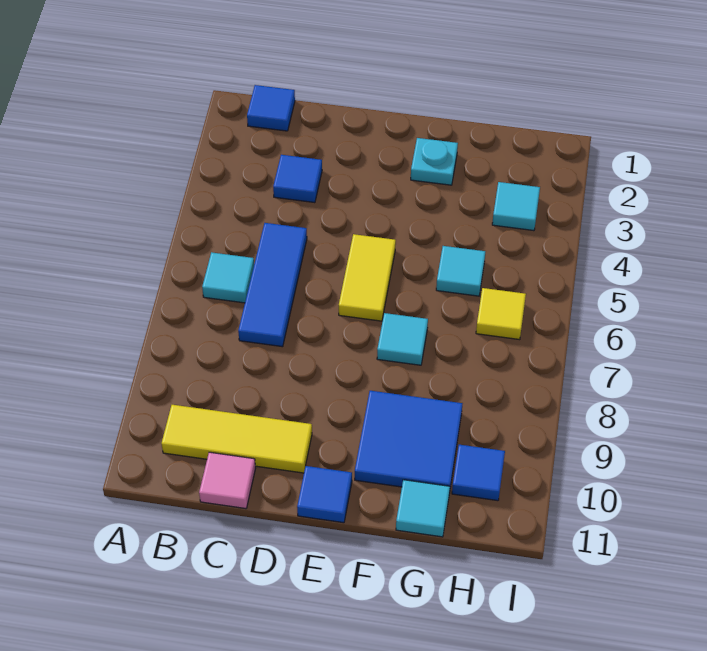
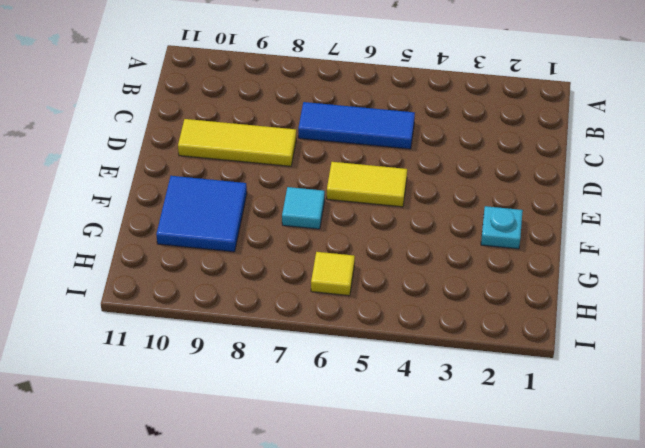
yellow tile D8:D10 level 1 -> yellow tile B10:D10 level 1
none -> blue tile B1 level 1
none -> cyan tile B6 level 1
none -> blue tile C3 level 1

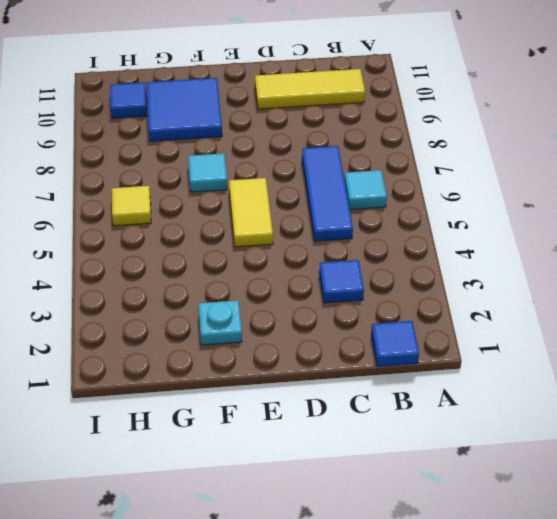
none -> pink tile C11 level 1
none -> blue tile E11 level 1
none -> cyan tile G5 level 1

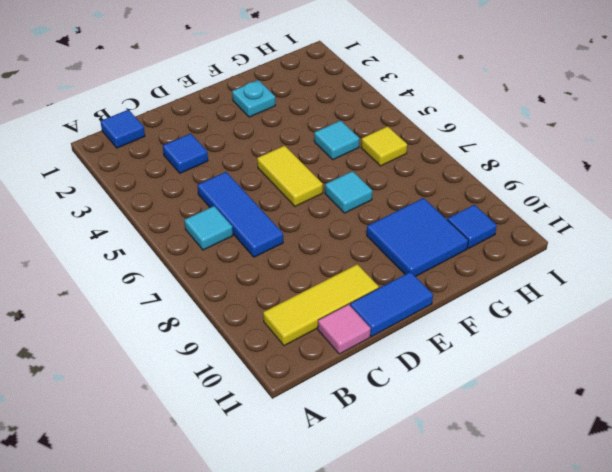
blue tile D11:E11 level 1 -> blue tile E11 level 1
none -> cyan tile G11 level 1
none -> cyan tile H3 level 1

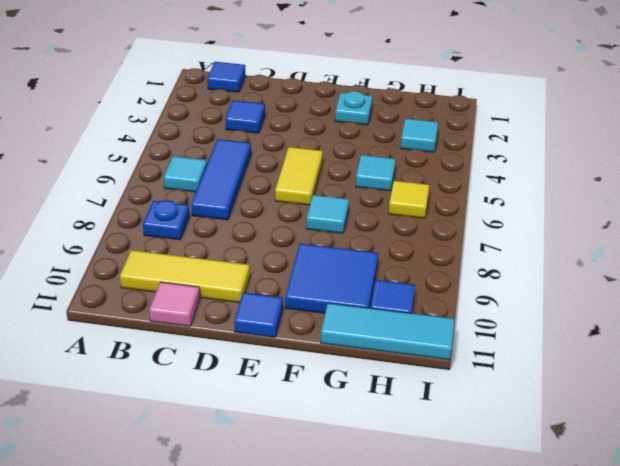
blue plate B8 level 1 -> none
cyan tile G11:I11 level 1 -> cyan tile G11 level 1

